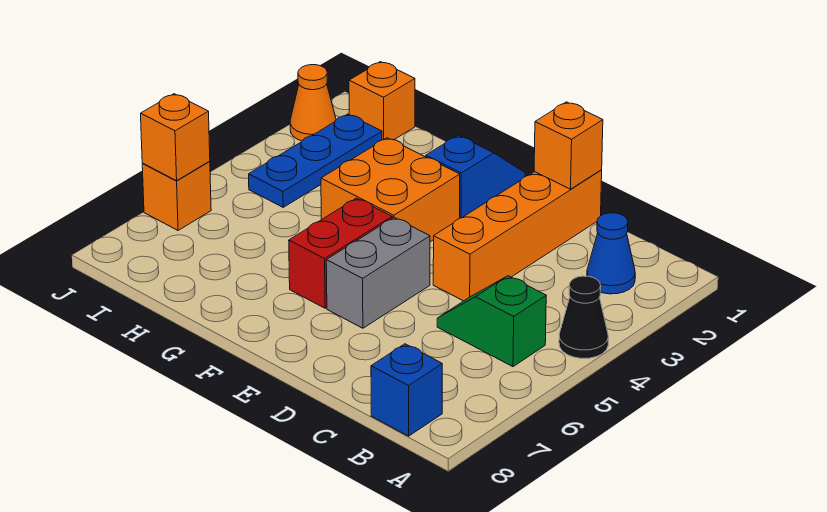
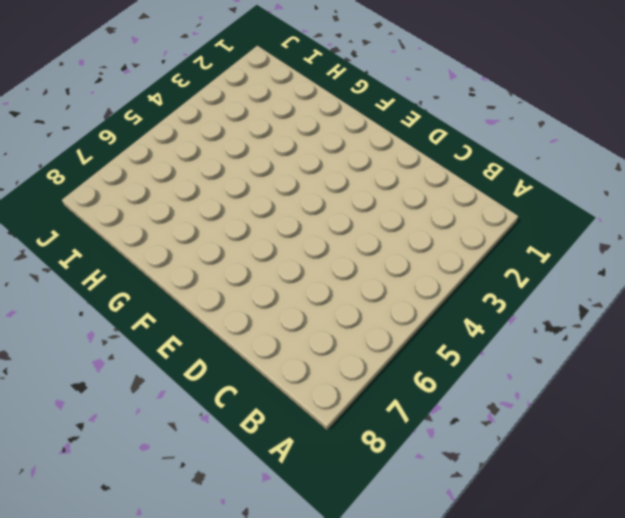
none -> black cone A4 level 1
none -> blue cone B2 level 1
none -> green slope B5:C5 level 1 top B

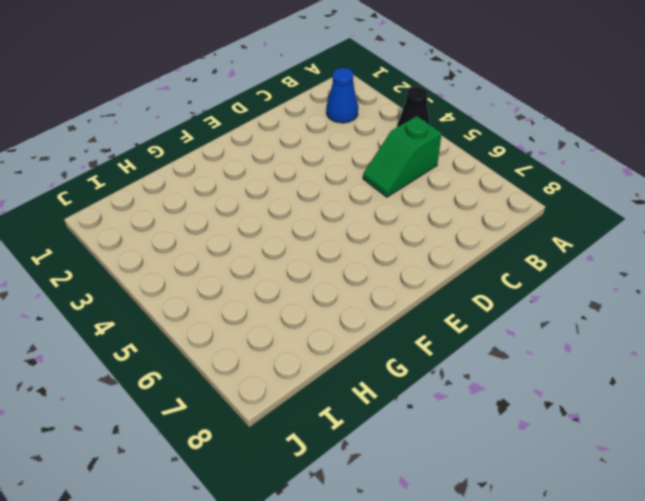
none -> blue brick B8 level 1
none -> orange brick D1:D4 level 1
none -> grey brick E5:E6 level 1

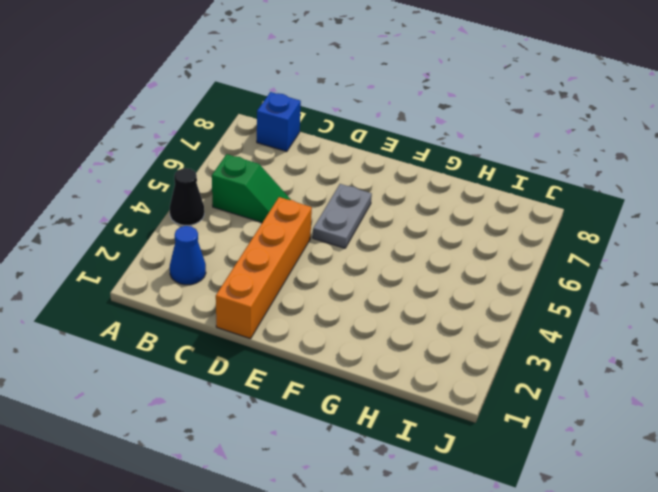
grey plate E5:E6 level 1 -> grey brick E5:E6 level 1
none -> blue slope F1:F2 level 1 top 2
none -> orange brick F3:G4 level 1
none -> red brick F5:F6 level 1

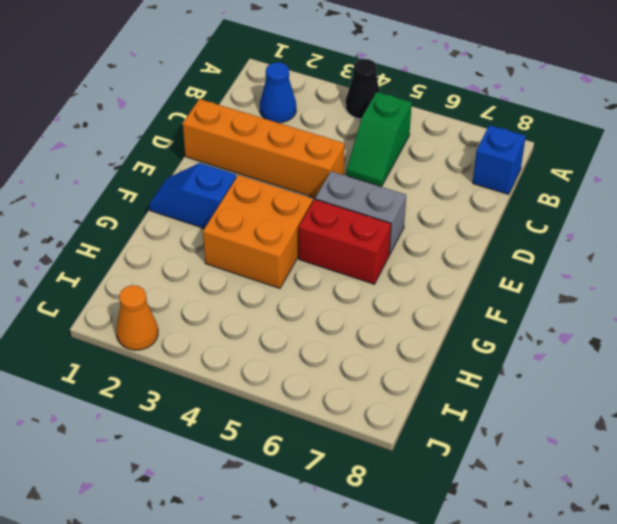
none -> orange brick I1 level 1
none -> blue plate I2:I4 level 1
none -> orange brick J6 level 1

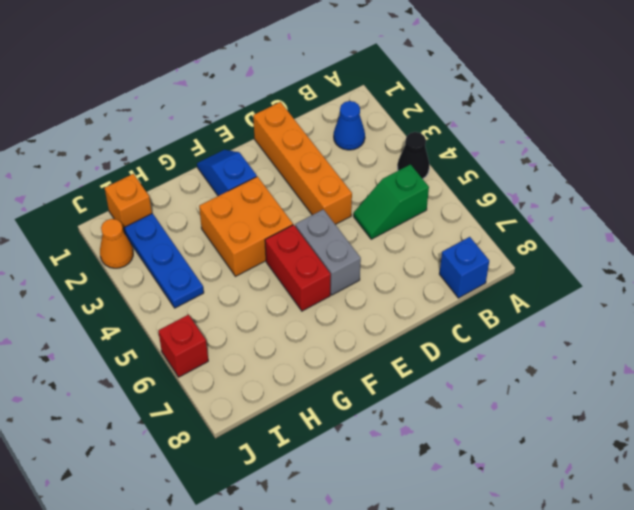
red brick J6 level 1 -> orange brick J6 level 1
none -> orange brick D1 level 2
none -> orange brick J6 level 2

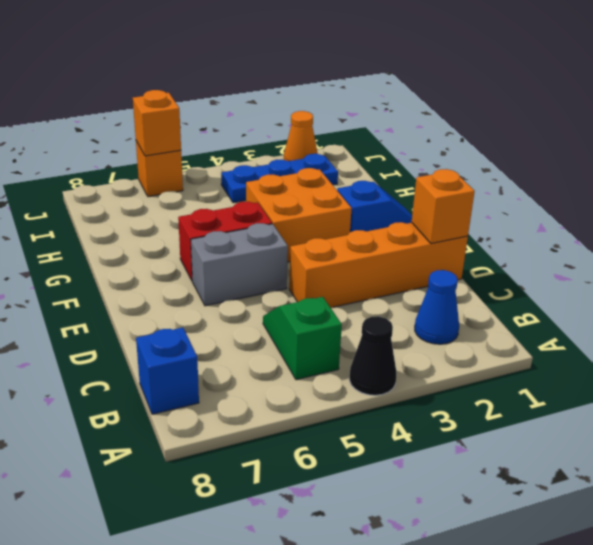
none -> orange brick I1 level 1

